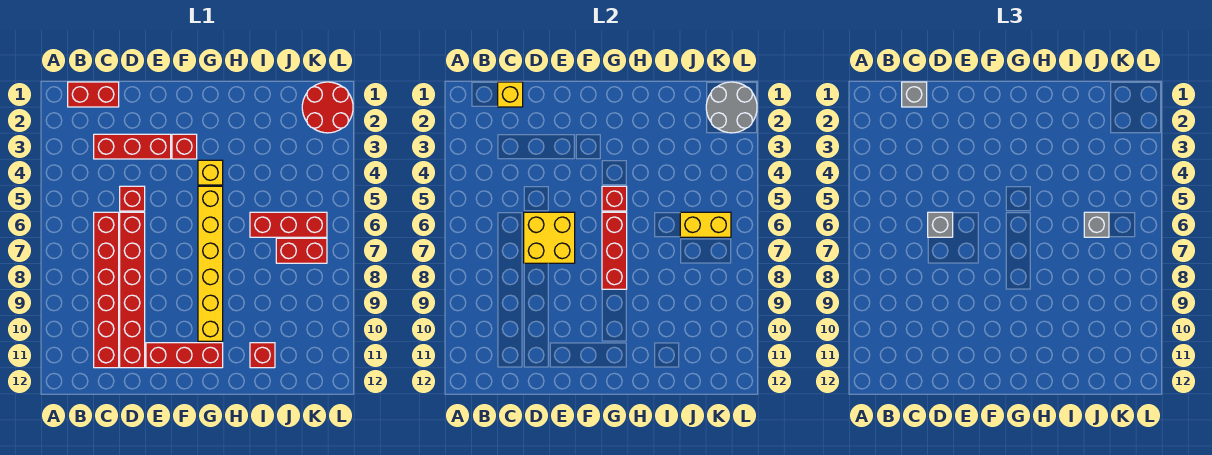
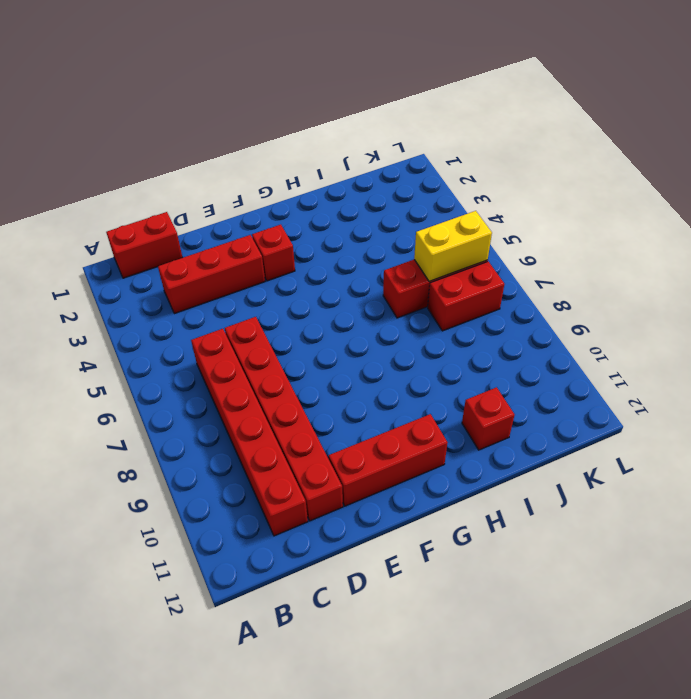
none -> red brick D5 level 1
none -> yellow brick G4 level 1
none -> yellow brick G5:G10 level 1

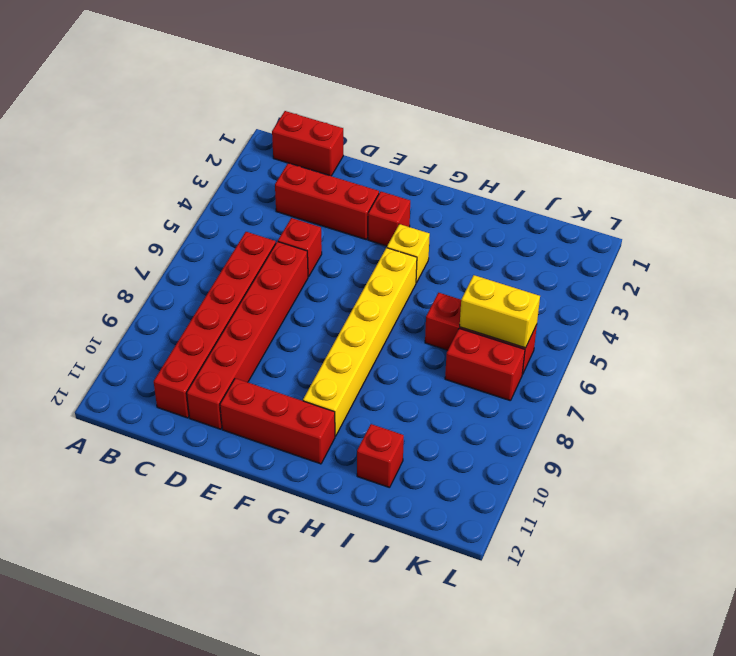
none -> red round brick K1:L2 level 1
none -> yellow brick C1 level 2
none -> yellow brick D6:E7 level 2

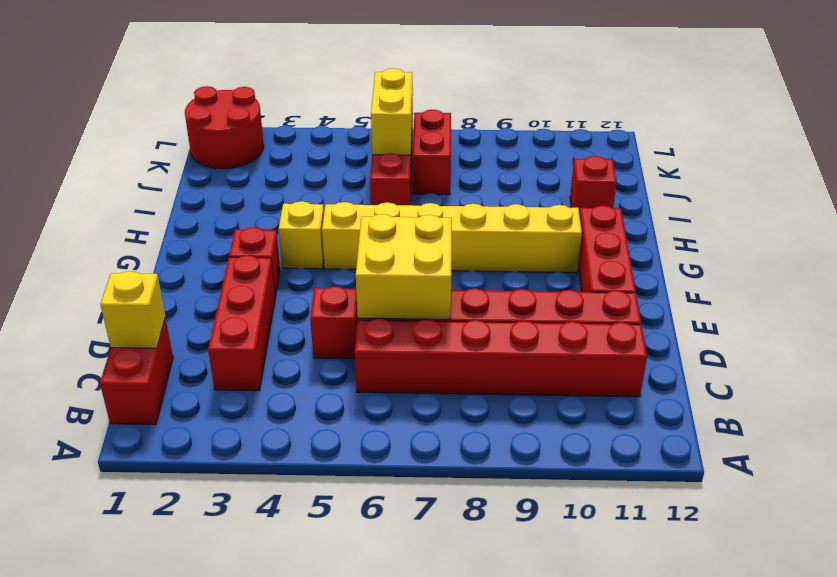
none -> red brick G5 level 2
none -> red brick G6:G8 level 2
none -> grey round brick K1:L2 level 2

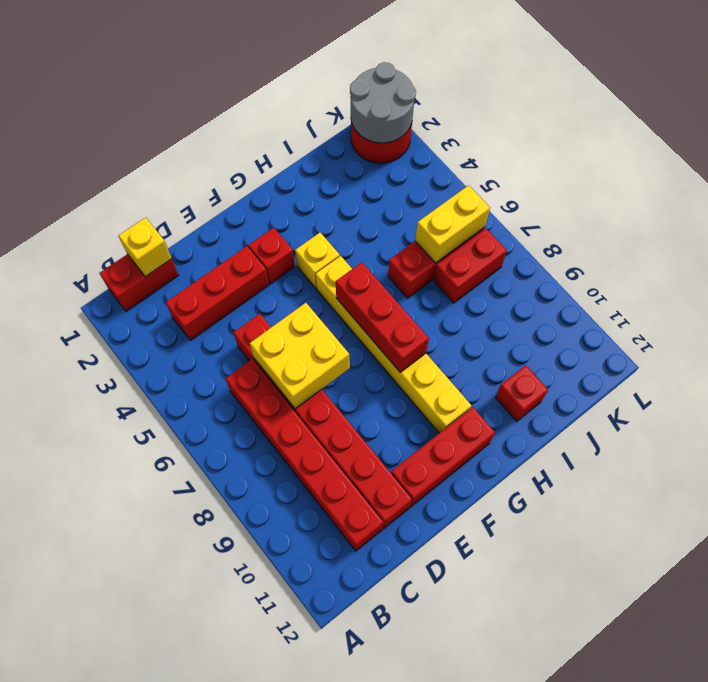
none -> red brick G5 level 2
none -> grey brick C1 level 3
none -> grey brick D6 level 3

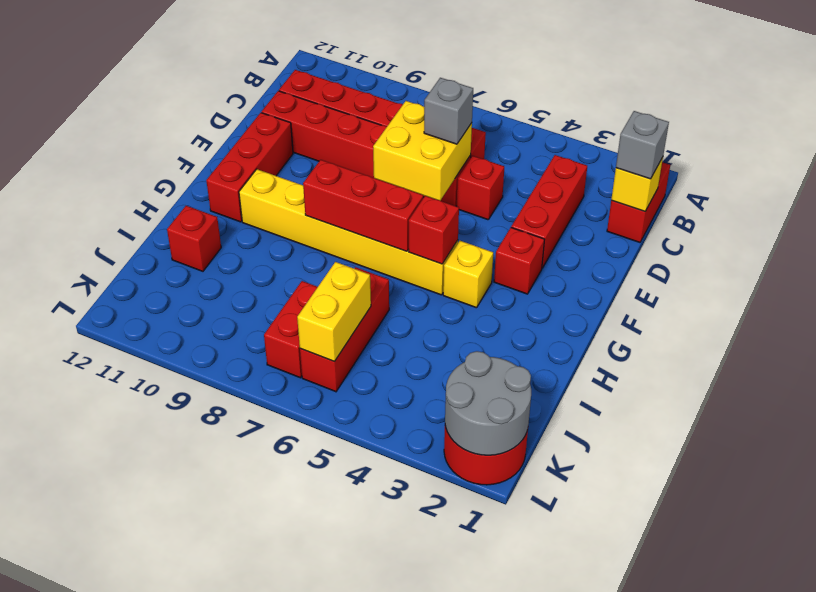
none -> grey brick J6 level 3

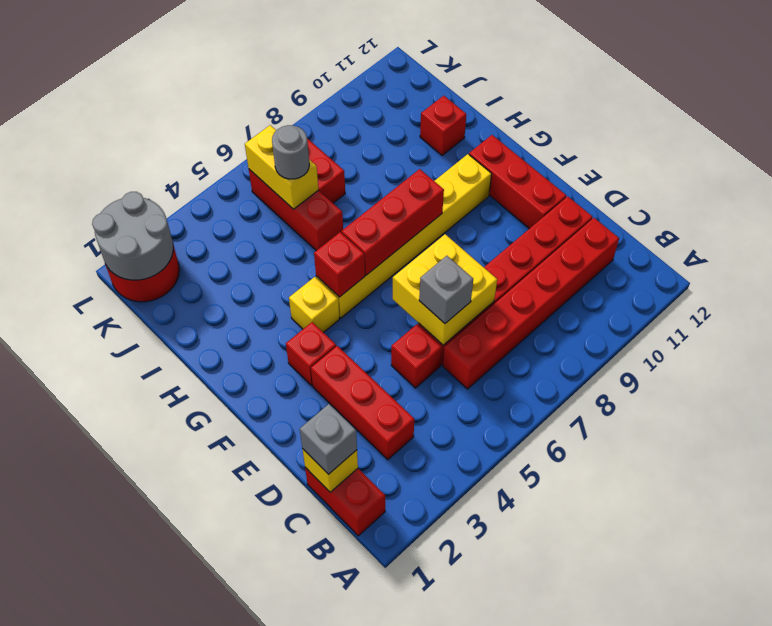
grey round brick J6 level 3 -> grey brick J6 level 3

